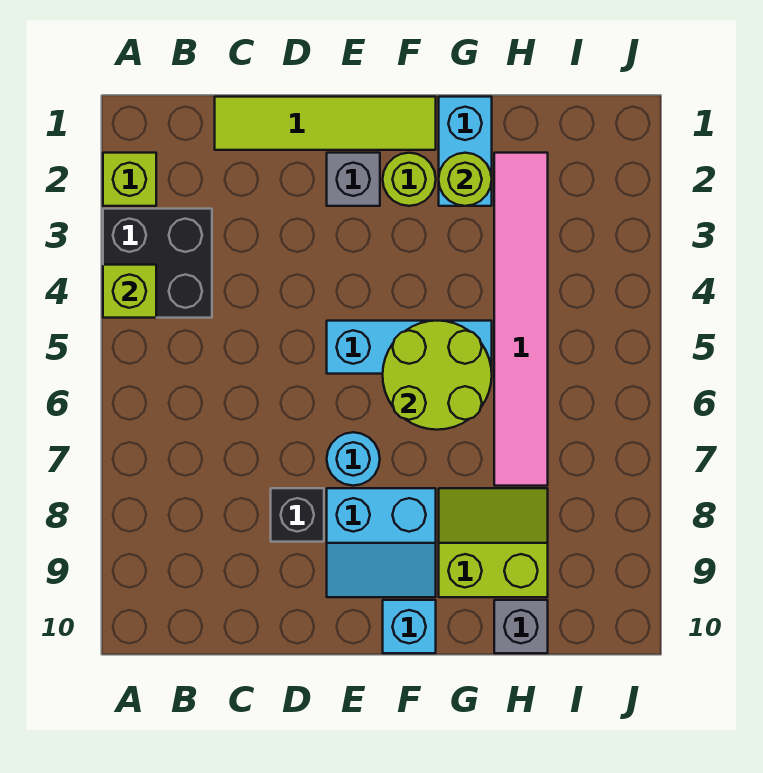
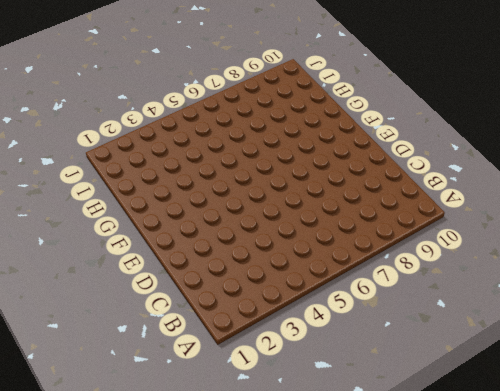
none -> lime brick A2 level 1
none -> black brick A3:B4 level 1
none -> lime tile C1:F1 level 1

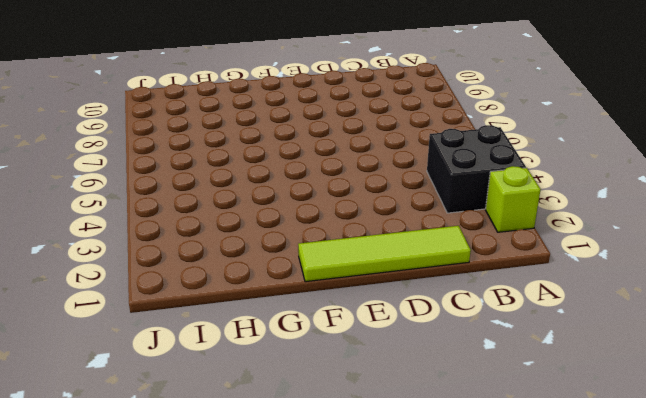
none -> black brick D8 level 1
none -> grey brick E2 level 1
none -> cyan brick E5:G5 level 1

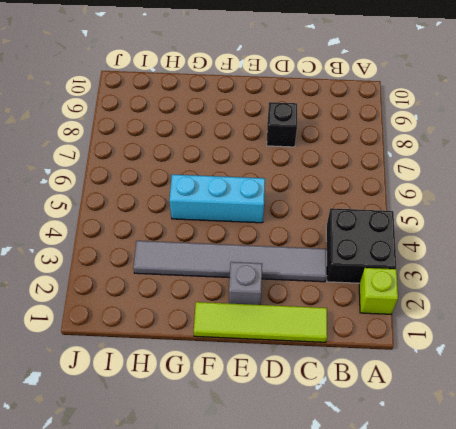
grey tile C3:H3 level 1 -> pink tile H2:H7 level 1
none -> cyan round brick E7 level 1
none -> cyan slope E8:F9 level 1 top 8
none -> lime round brick F2 level 1

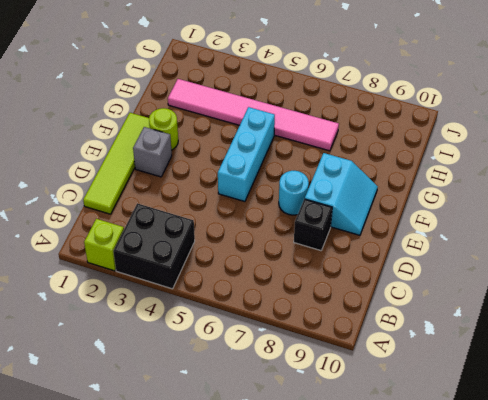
none -> cyan brick F10 level 1
none -> cyan brick G1:G2 level 1
none -> lime slope G8:H9 level 1 top 9

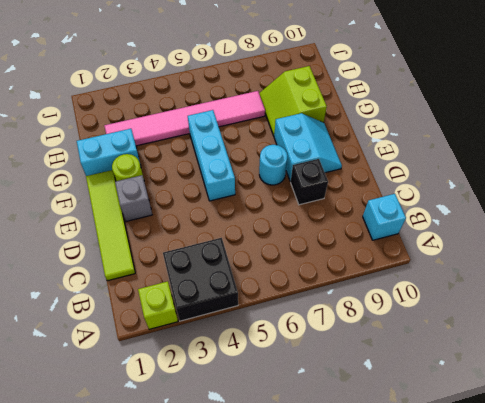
cyan brick B10 level 1 -> cyan brick F10 level 1
none -> grey brick H10 level 1
none -> lime brick A4 level 2
none -> lime round brick F5:G6 level 2

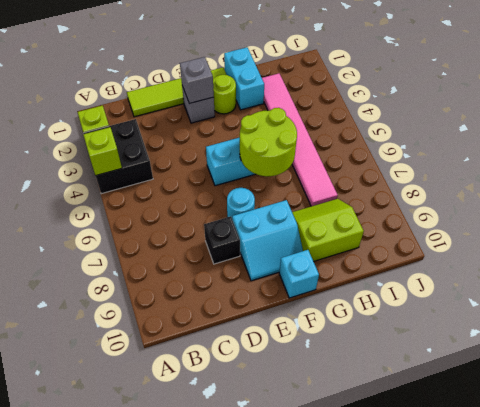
grey brick E2 level 2 -> grey brick H10 level 1
none -> lime round brick G2 level 2

